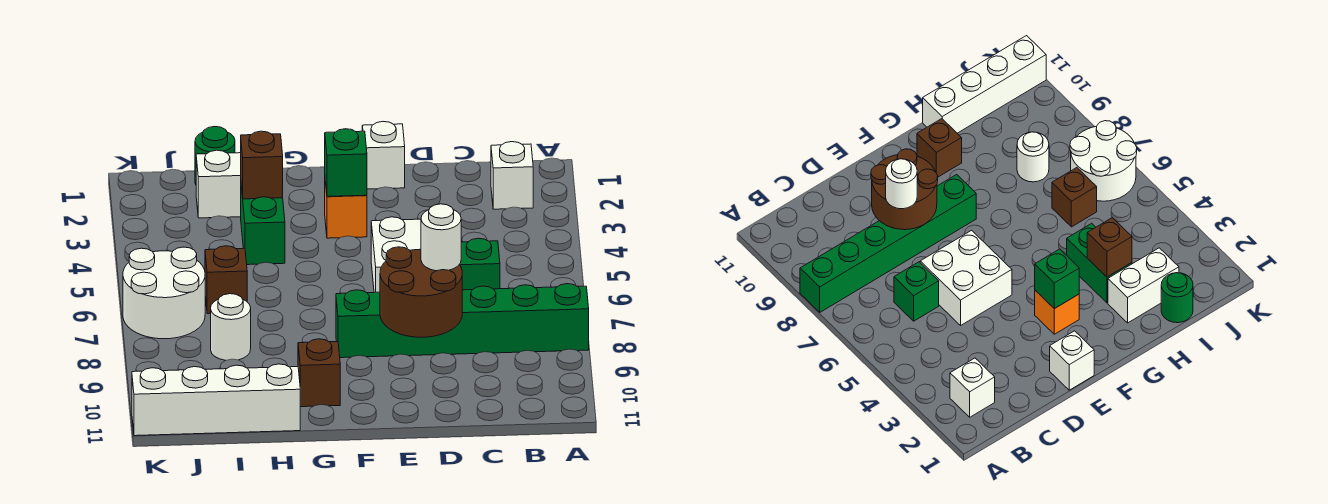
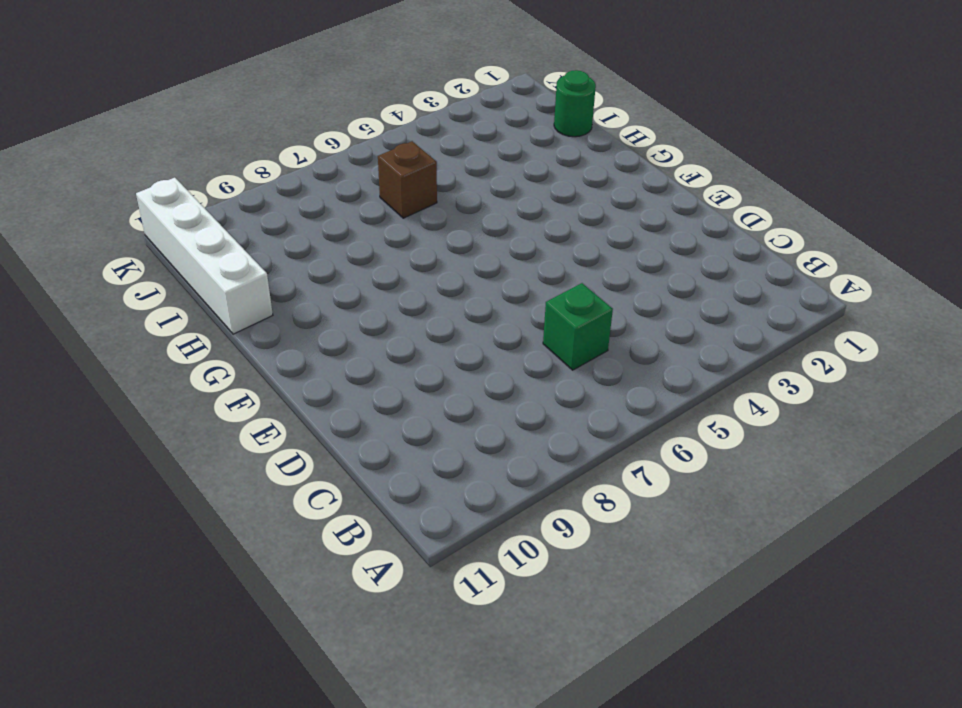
none -> green brick A8:F8 level 1
none -> white brick B2 level 1
none -> white brick D5:E6 level 1

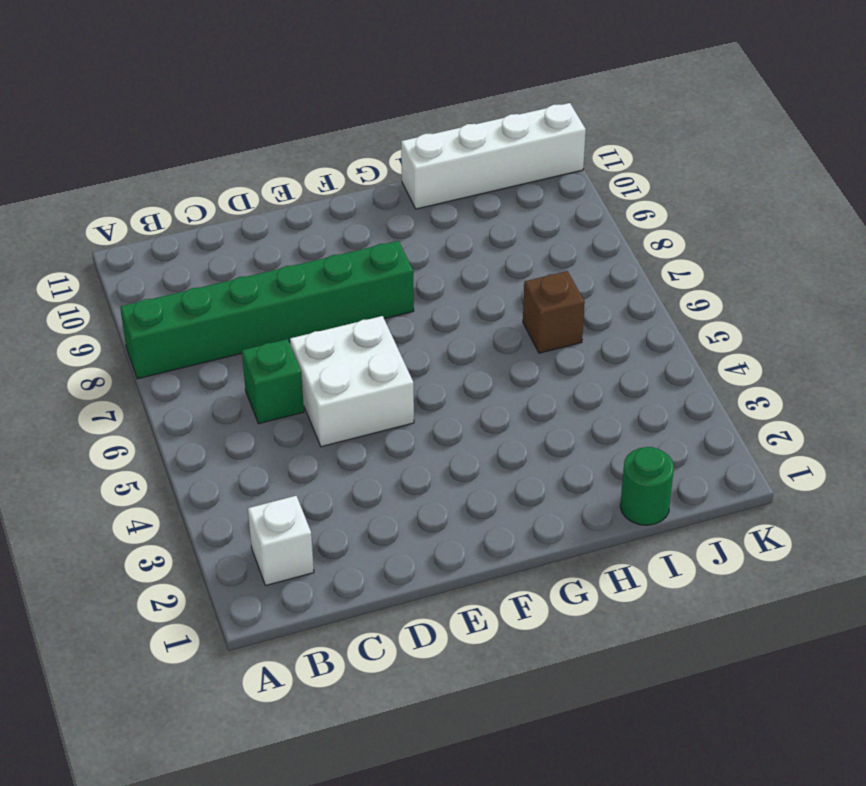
none -> white brick E1 level 1
none -> orange brick F3 level 1
none -> brown brick G10 level 1

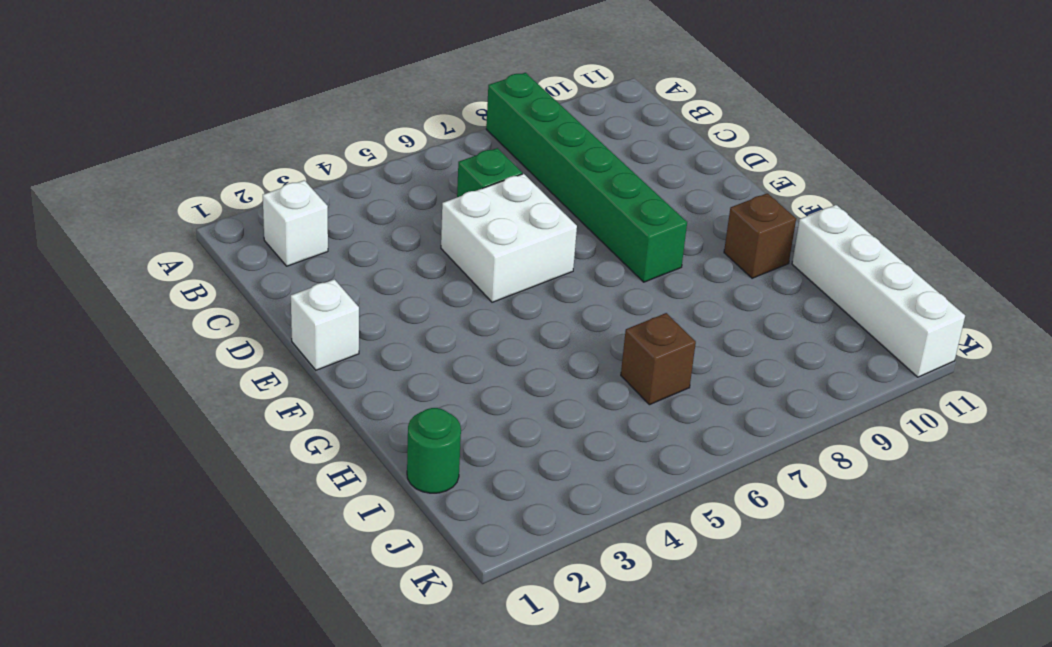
none -> orange brick F3 level 1
none -> white brick H2:I2 level 1
none -> green brick H3:H4 level 1

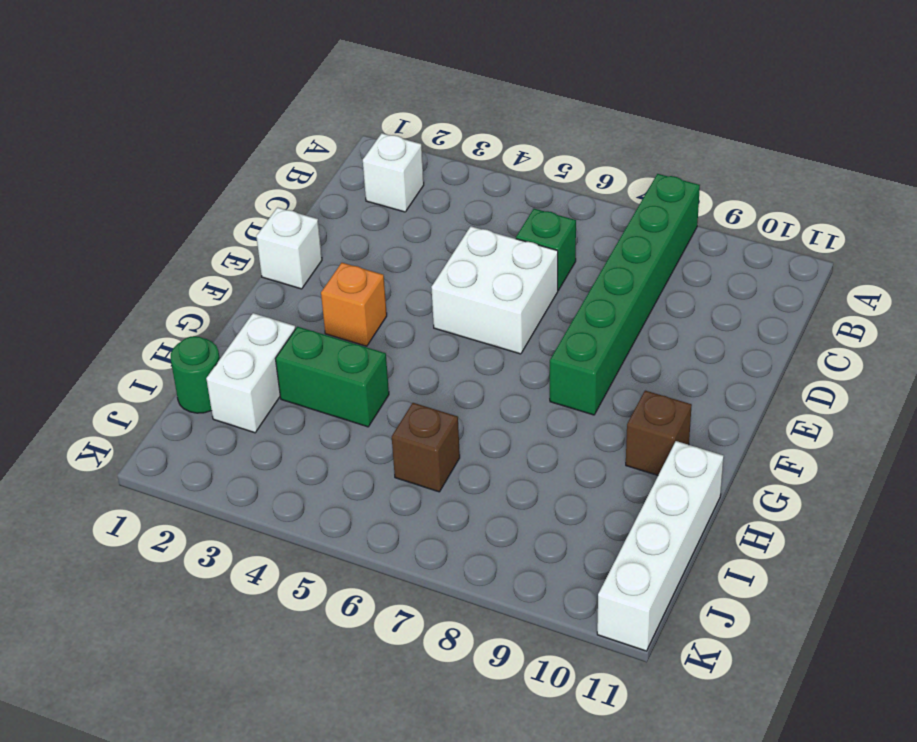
none -> white round brick I8 level 1
none -> white round brick J6:K7 level 1
none -> brown round brick D8:E9 level 2

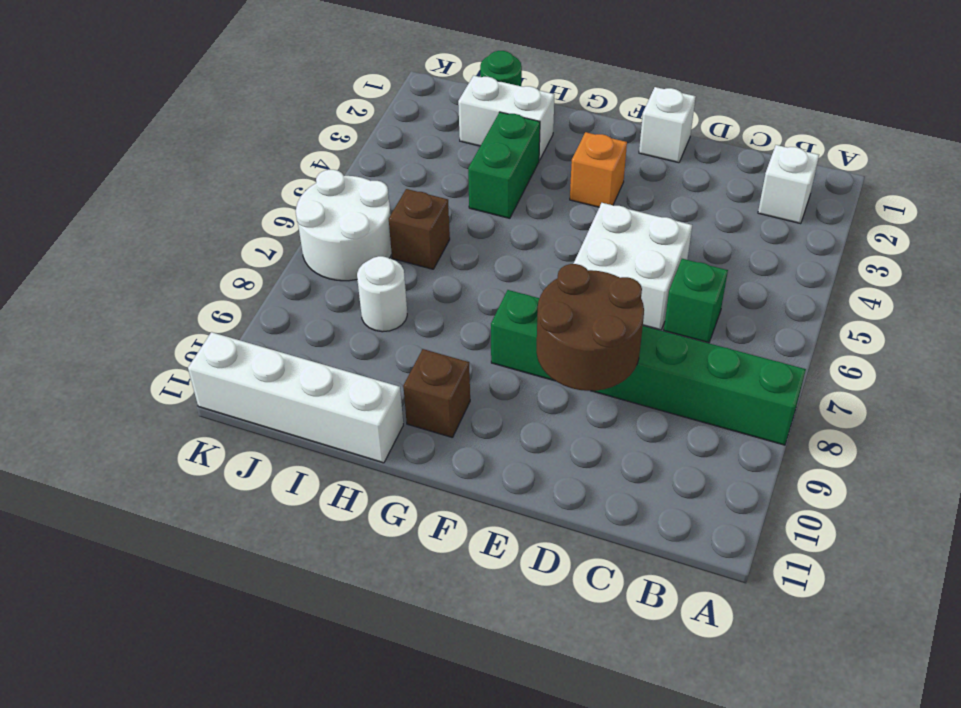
none -> green brick F3 level 2
none -> brown brick H3 level 2
none -> white round brick D8 level 3

